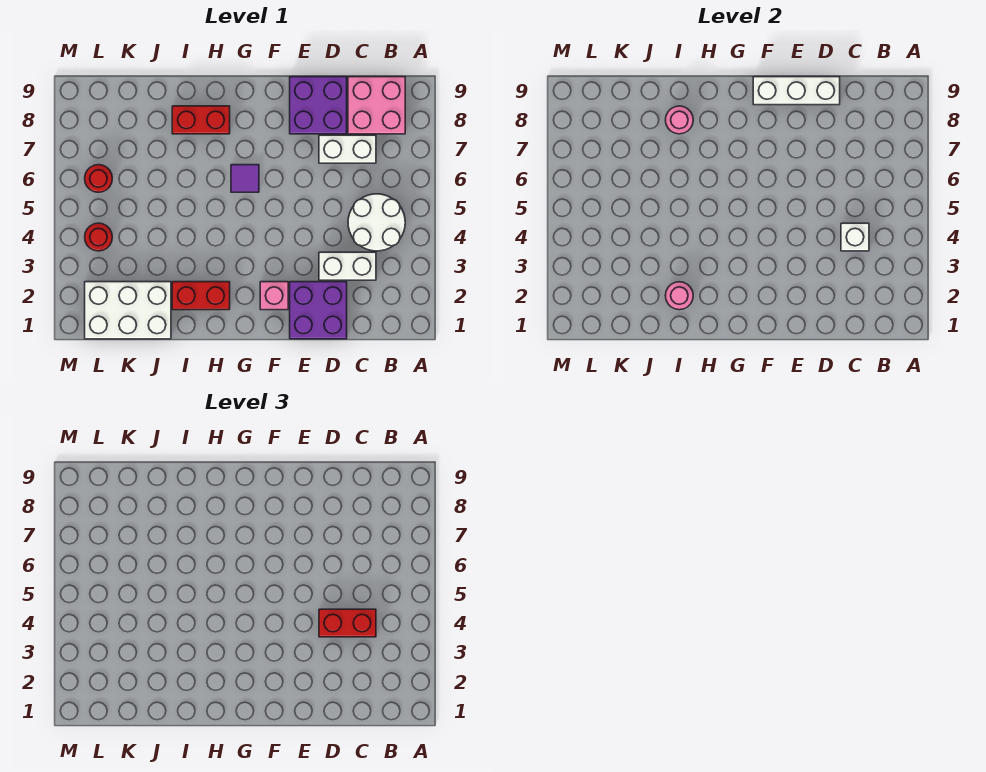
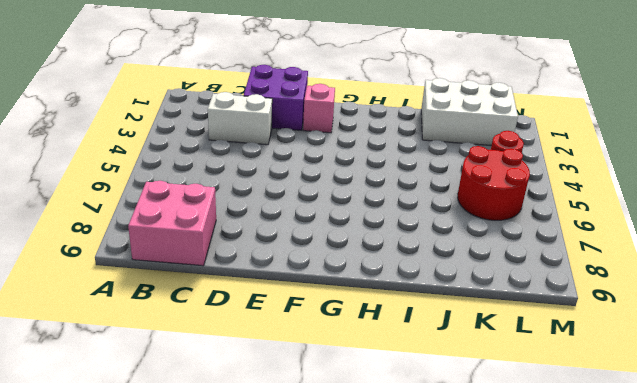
red round brick K5:L6 level 1 -> red round brick L6 level 1
none -> white round brick B4:C5 level 1
none -> white brick C7:D7 level 1
none -> purple brick D8:E9 level 1

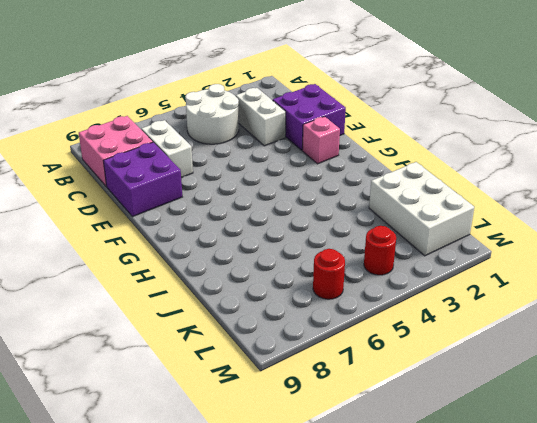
none -> purple tile G6 level 1
none -> red brick H2:I2 level 1
none -> red brick H8:I8 level 1

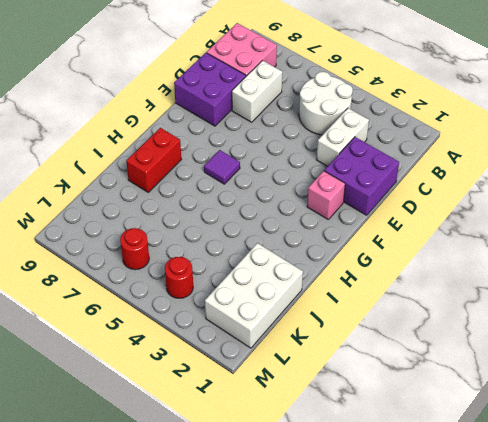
none -> red brick H2:I2 level 1
none -> white brick C4 level 2
none -> white brick D9:F9 level 2

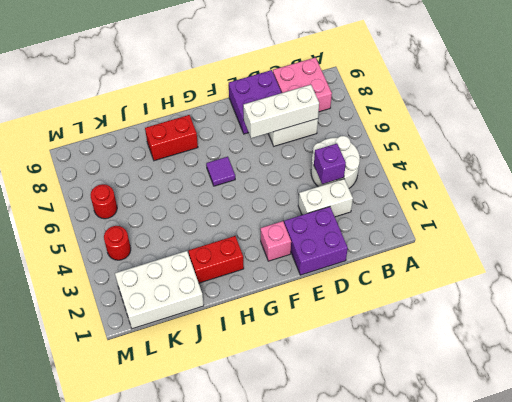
purple brick C4 level 2 -> white brick C4 level 2
white brick C7:E7 level 2 -> white brick D9:F9 level 2
none -> pink round brick I2 level 2
none -> pink round brick I8 level 2
none -> red brick C4:D4 level 3

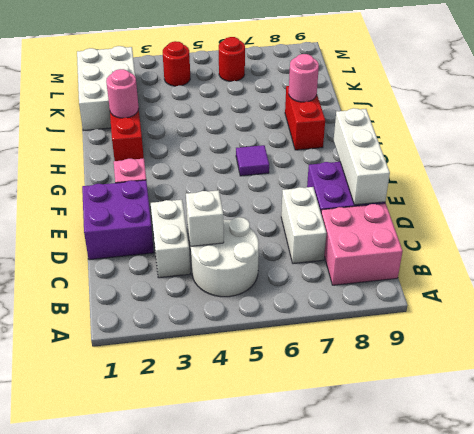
none -> red brick C4:D4 level 3

